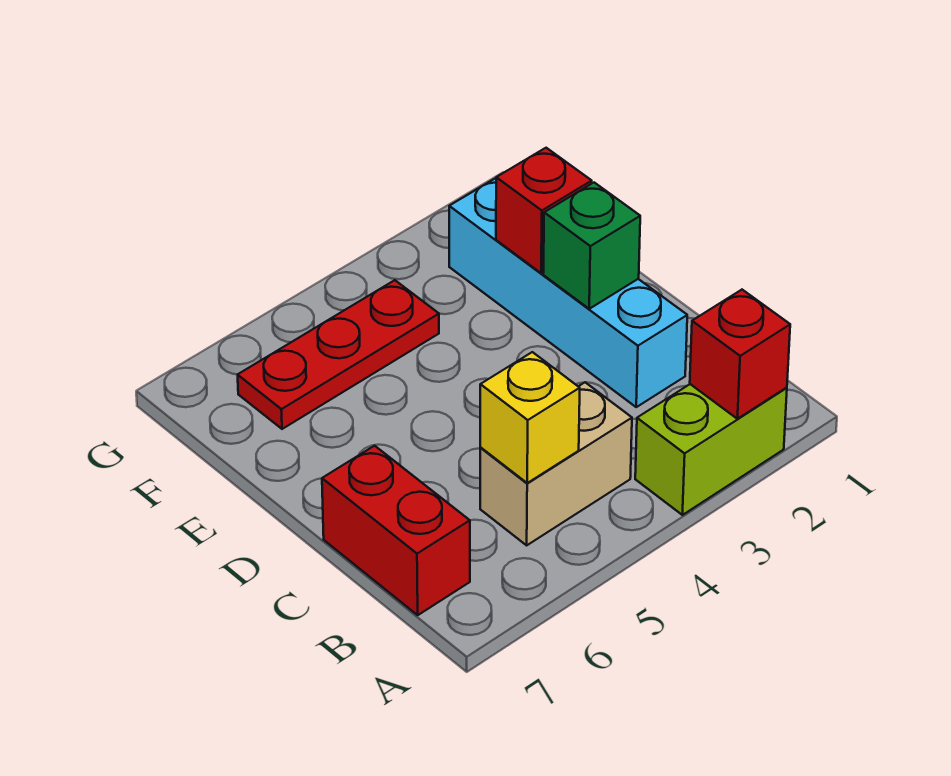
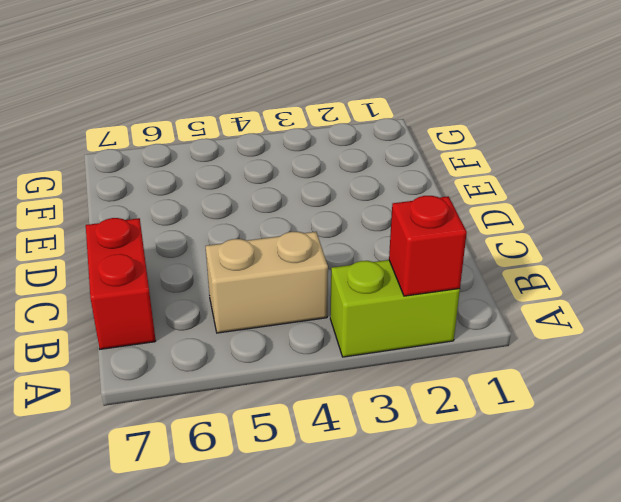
none -> cyan brick C2:F2 level 1
none -> red plate F4:F6 level 1

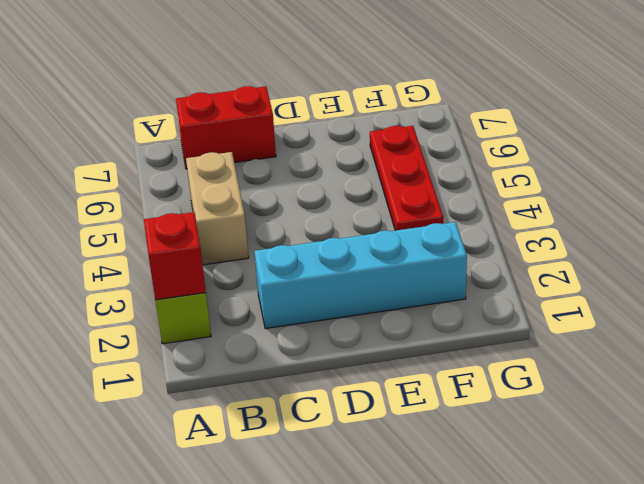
none -> yellow brick B5 level 2
none -> green brick D2 level 2

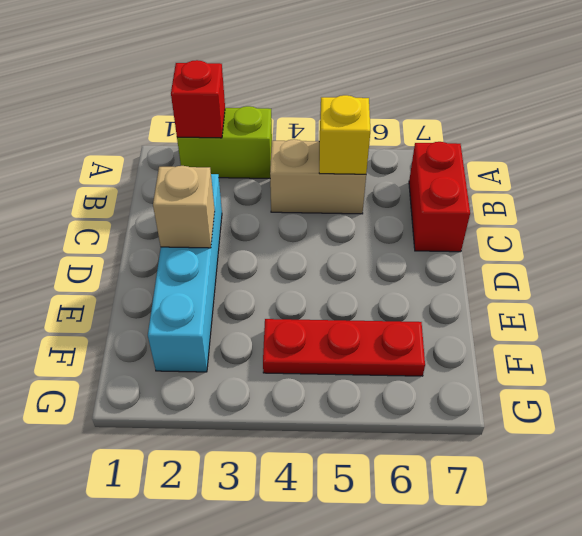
tan brick D2 level 2 -> green brick D2 level 2
none -> red brick E2 level 2

